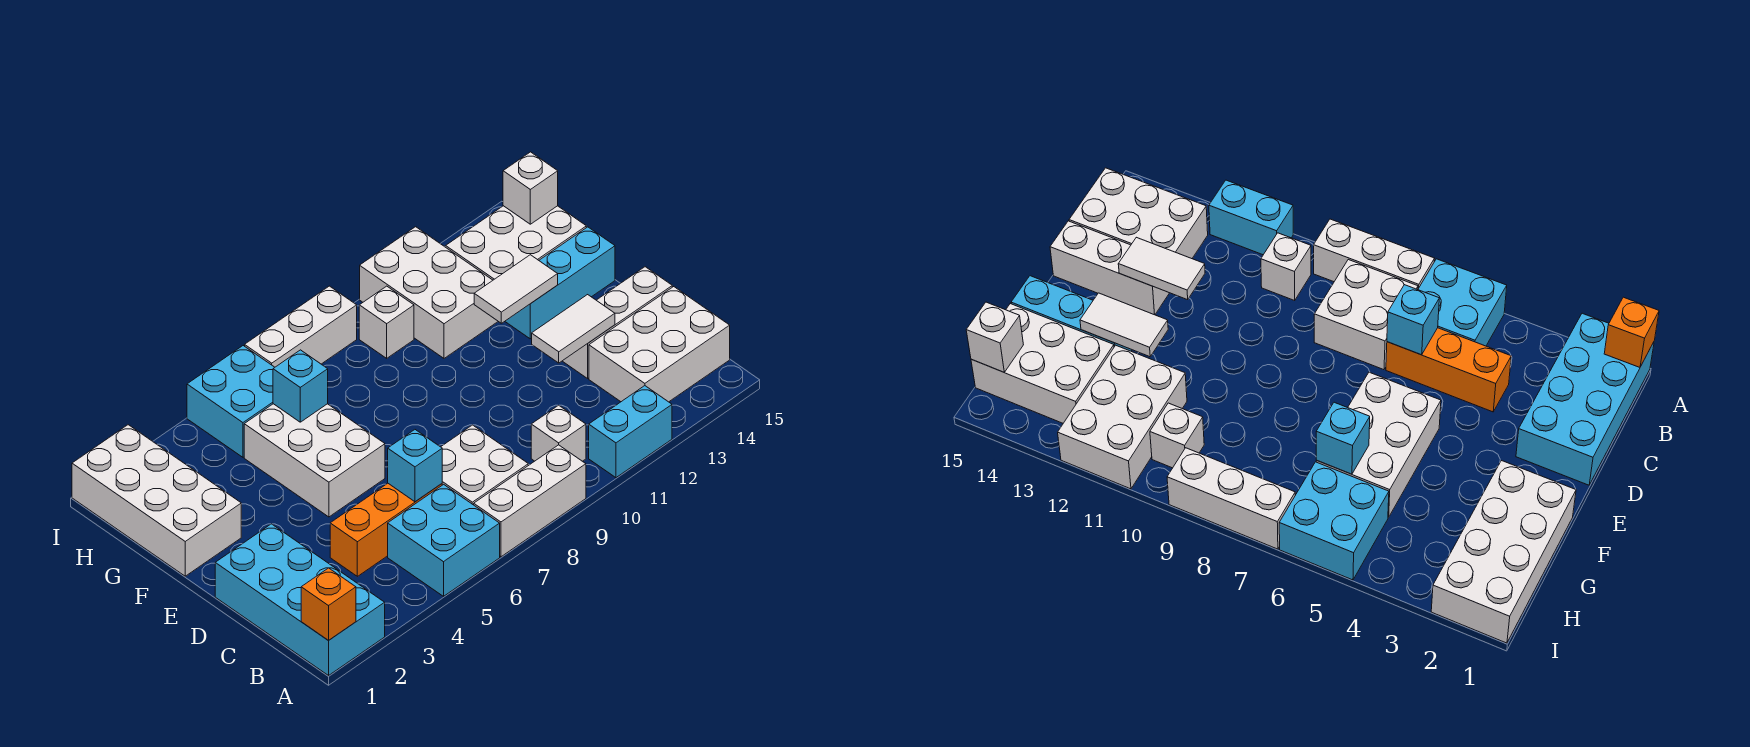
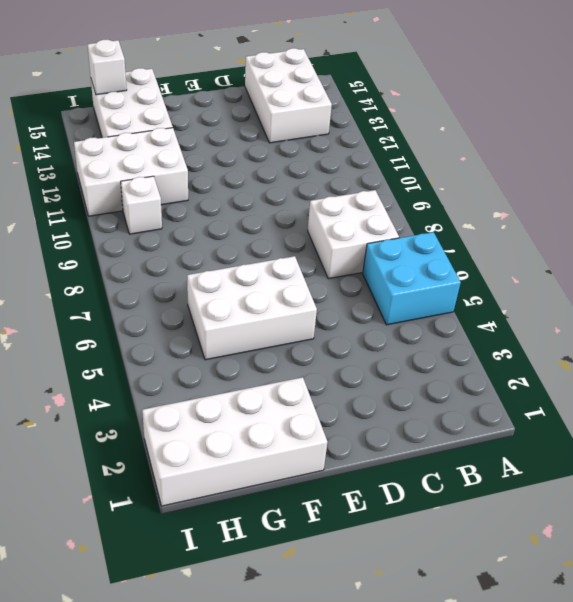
none -> cyan brick A1:D2 level 1
none -> white brick A7:A9 level 1
none -> cyan brick A11:A12 level 1

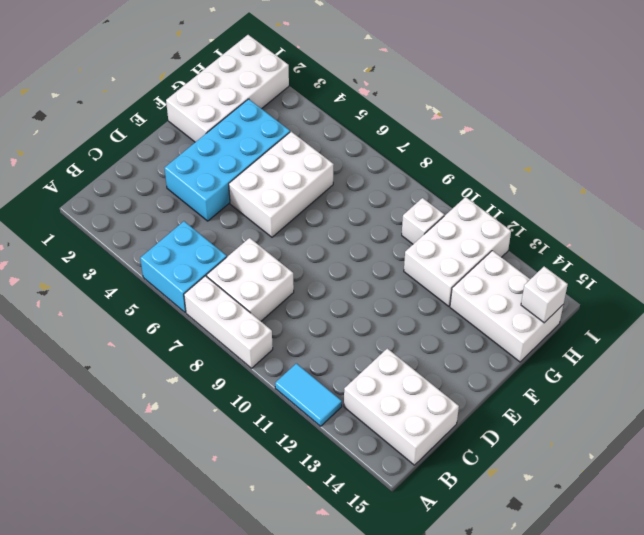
cyan tile A11:A12 level 1 -> cyan brick A11:A12 level 1
cyan brick D3:G4 level 1 -> cyan brick A1:D2 level 1
none -> white brick B10 level 1
none -> orange brick C4:C6 level 1
none -> white brick D13:D15 level 1

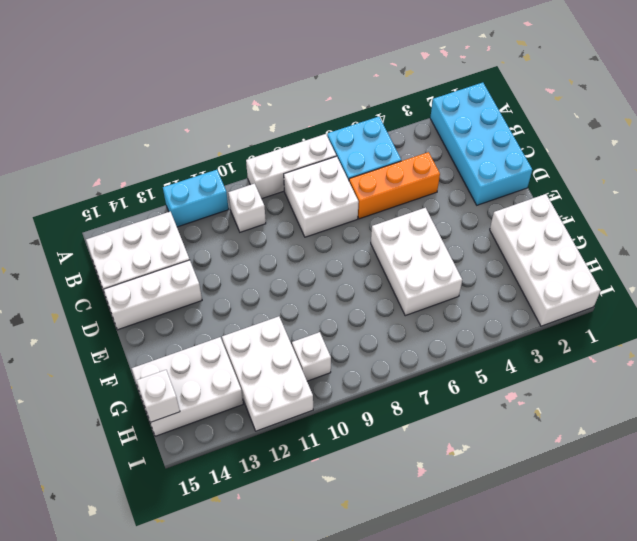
none -> cyan brick F13:F15 level 1
none -> cyan brick H5:I6 level 1
none -> white brick I7:I9 level 1

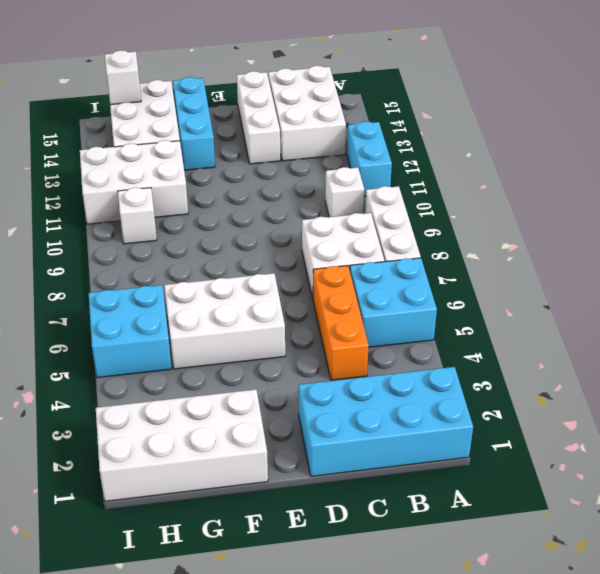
none -> white brick I7:I9 level 1
none -> orange brick A1 level 2
none -> cyan brick C6 level 2

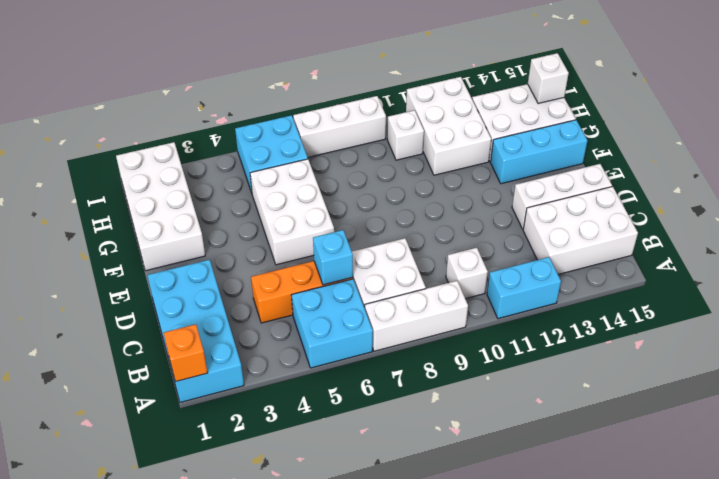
none -> white tile D12:D13 level 2
none -> white tile F12:F13 level 2
none -> cyan brick G6 level 2

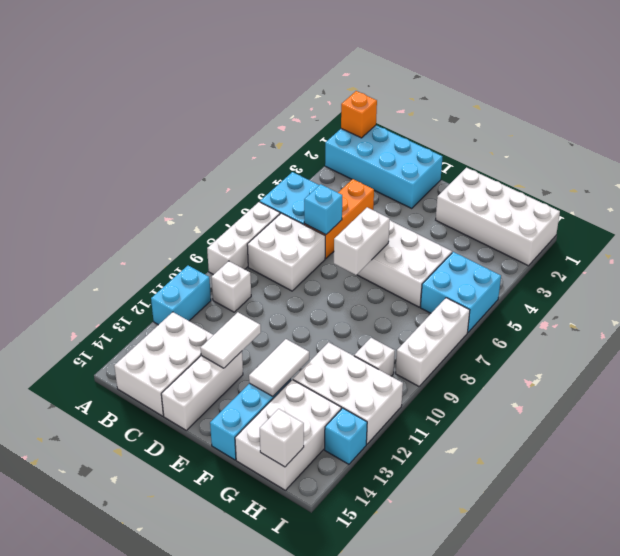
white brick E6:E7 level 2 -> none
cyan brick I13 level 1 -> cyan brick G6 level 2

